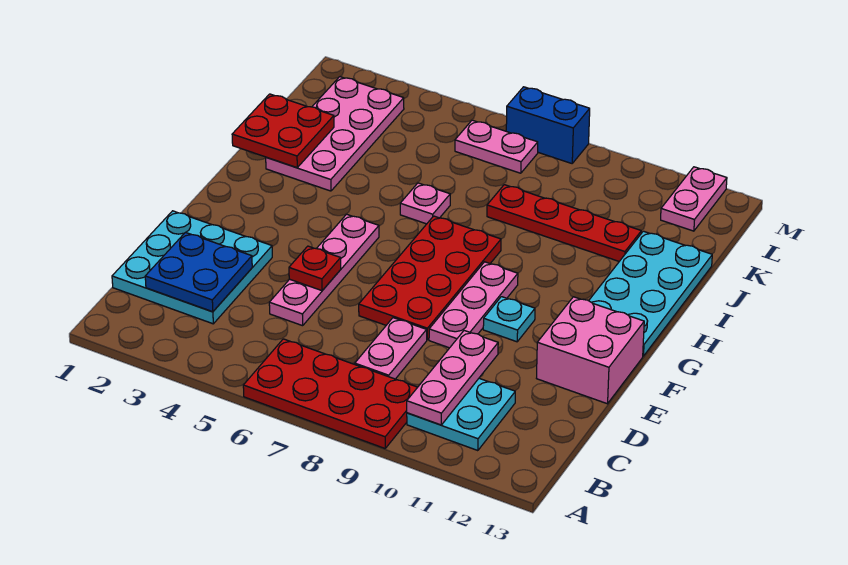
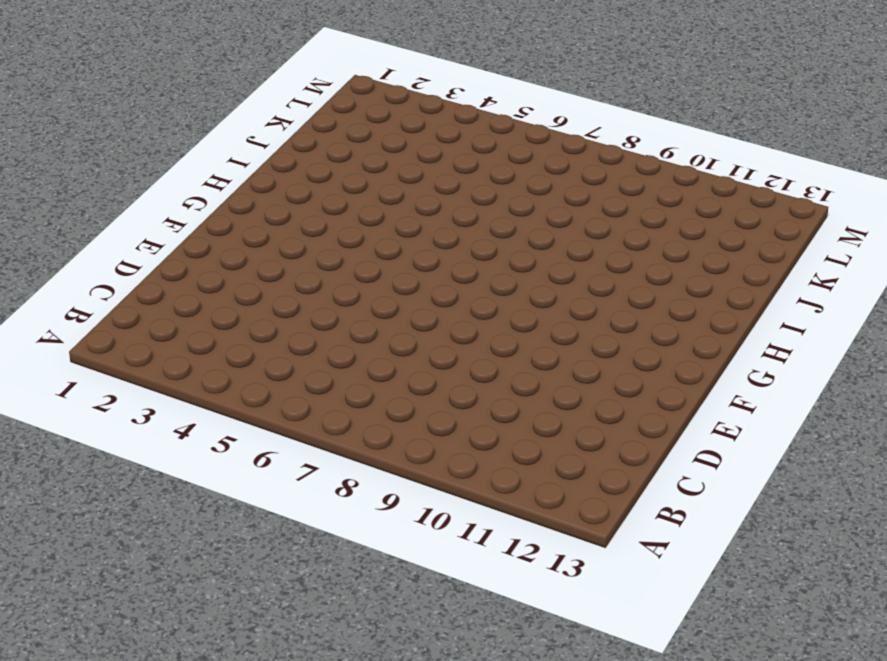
none -> red plate A6:B9 level 1
none -> cyan plate B10:C11 level 1
none -> cyan plate C1:E3 level 1

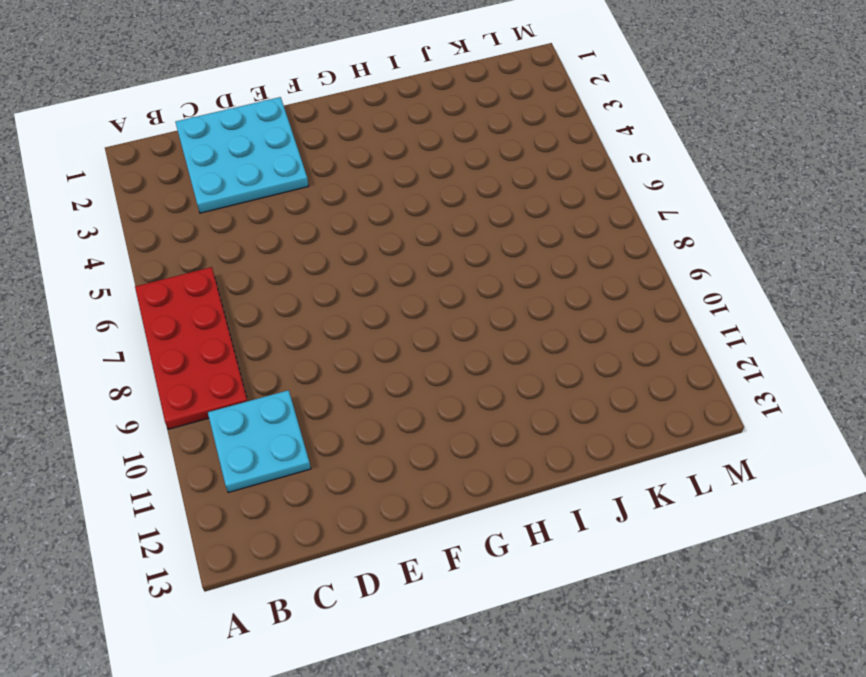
none -> pink plate C8:D8 level 1
none -> pink plate D5:G5 level 1
none -> red plate E7:H8 level 1

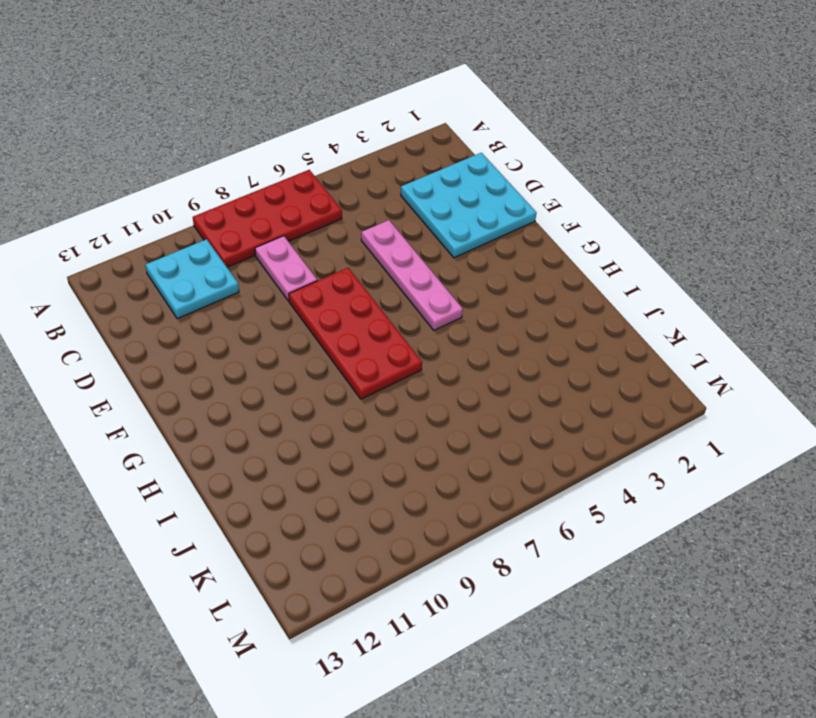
none -> pink plate E9:G9 level 1
none -> pink brick E12:F13 level 1
none -> cyan plate F10 level 1

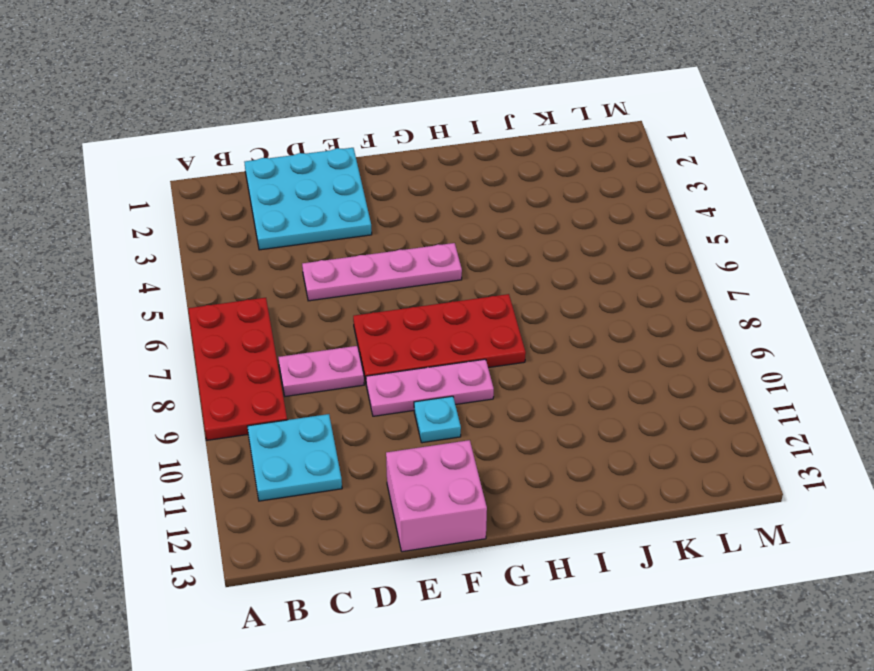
none -> cyan plate G12:J13 level 1
none -> pink plate I2:L3 level 1
none -> pink plate I6 level 1

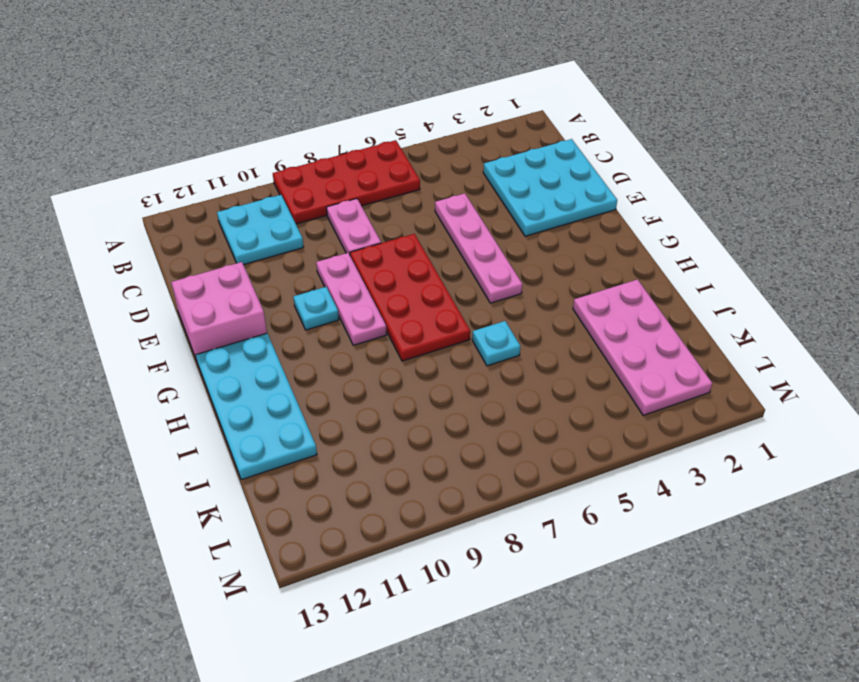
cyan plate I6 level 1 -> pink plate I6 level 1
none -> red plate J8:J11 level 1
none -> pink plate L6:L7 level 1
none -> pink plate L12:M12 level 1

